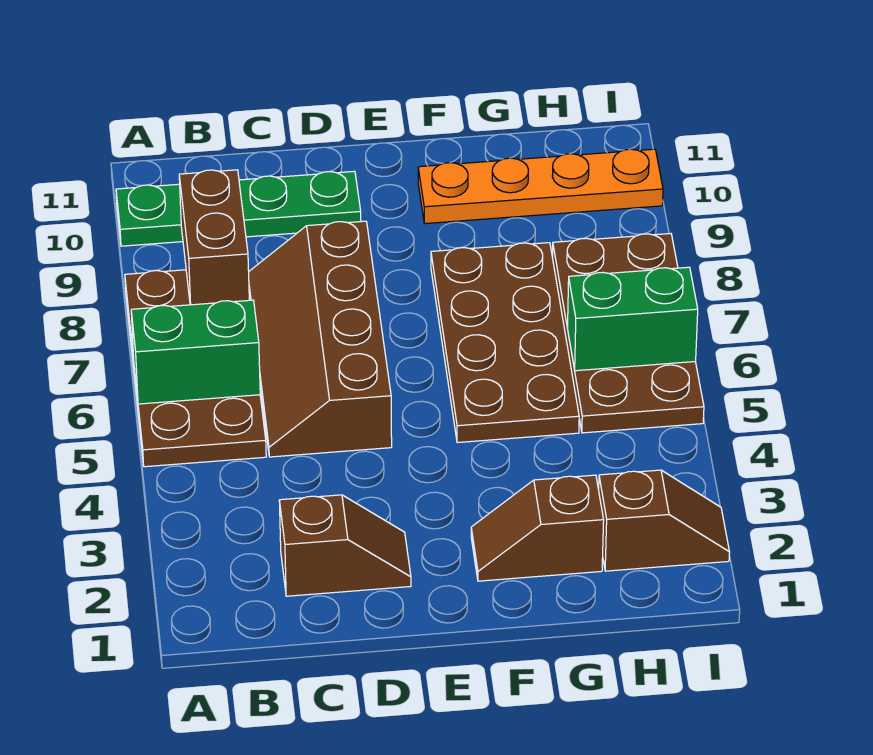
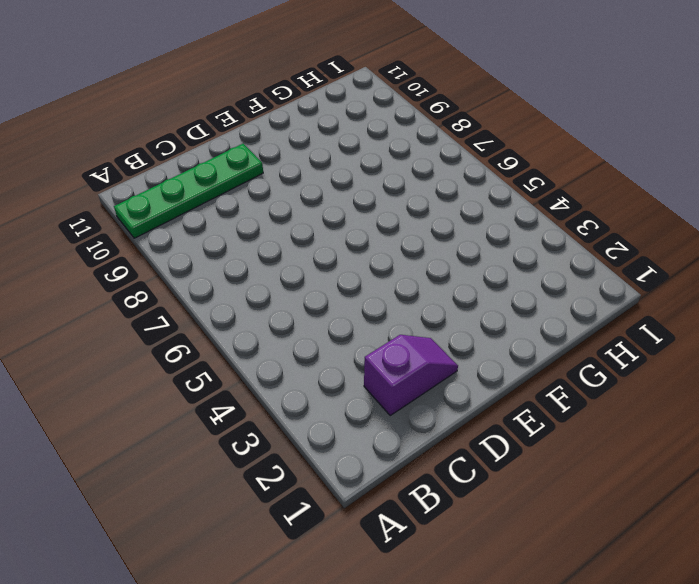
purple slope C2:D2 level 1 top C -> brown slope C2:D2 level 1 top C
none -> brown plate A5:B8 level 1
none -> brown slope C5:D8 level 1 top D
none -> brown slope F2:G2 level 1 top G

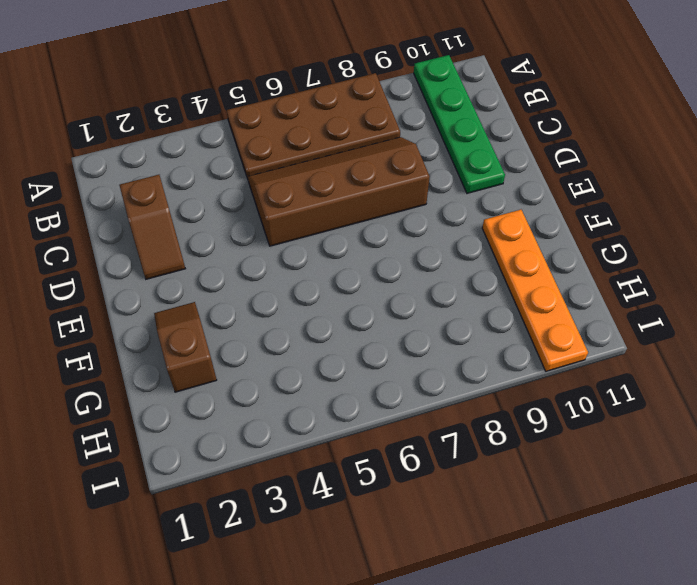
none -> brown plate F5:G8 level 1
none -> brown slope H2:I2 level 1 top H
none -> brown plate H5:I8 level 1

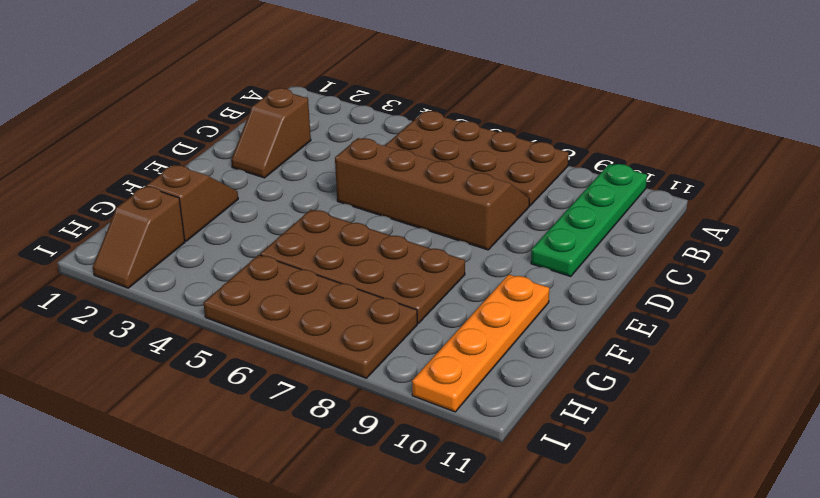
none -> green brick A6:B6 level 2
none -> brown brick B8:B9 level 2
none -> green brick H6:I6 level 2

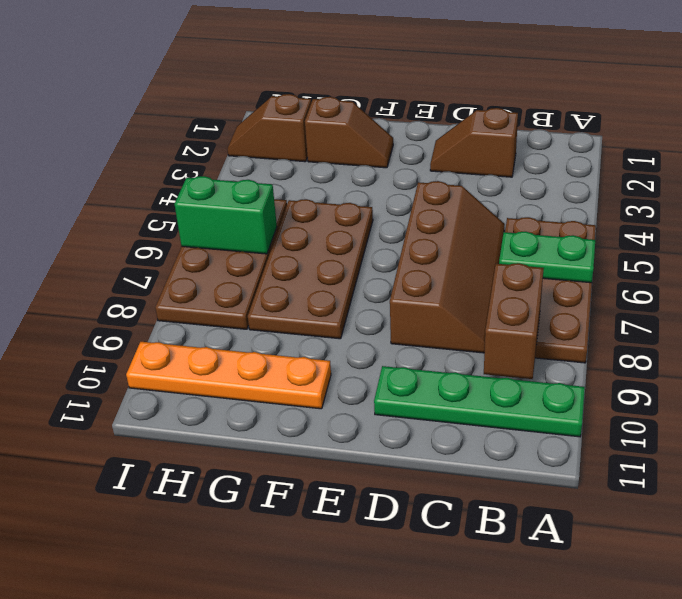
green plate A6:B6 level 2 -> green brick A6:B6 level 2

